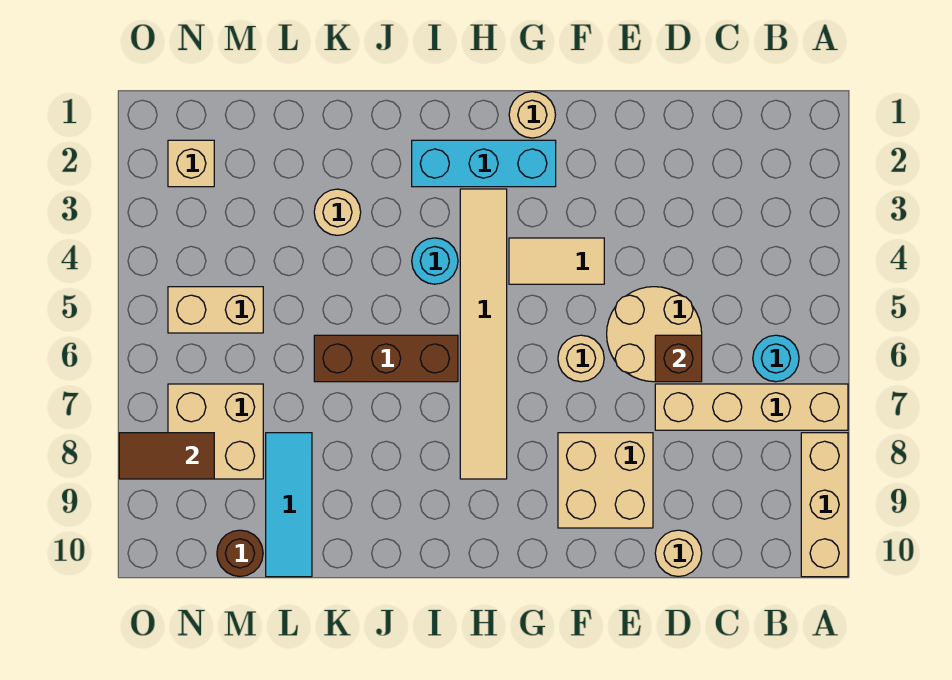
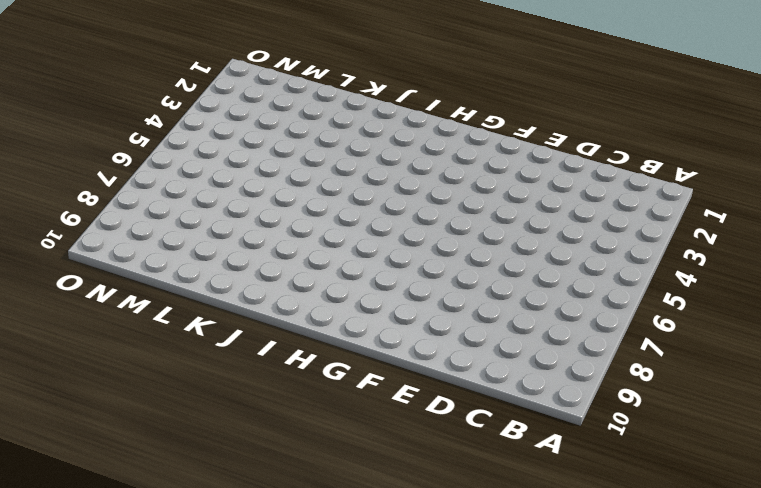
none -> tan brick A7:D7 level 1
none -> tan brick A8:A10 level 1
none -> cyan round brick B6 level 1

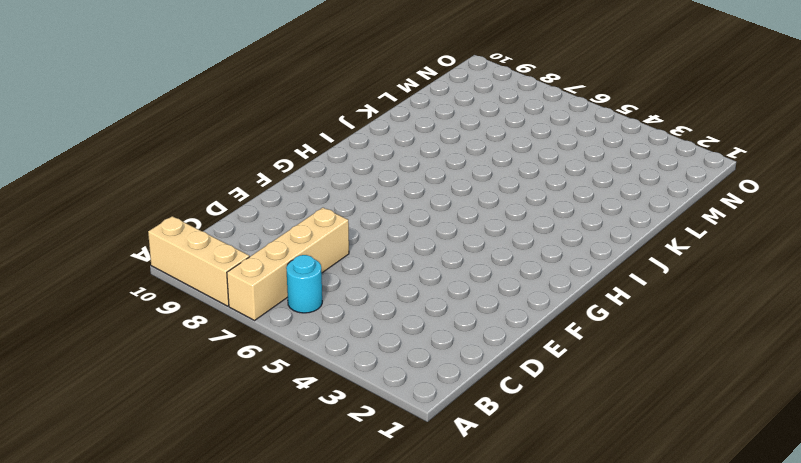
none -> tan round brick D5:E6 level 1
none -> tan round brick D10 level 1
none -> tan brick E8:F9 level 1

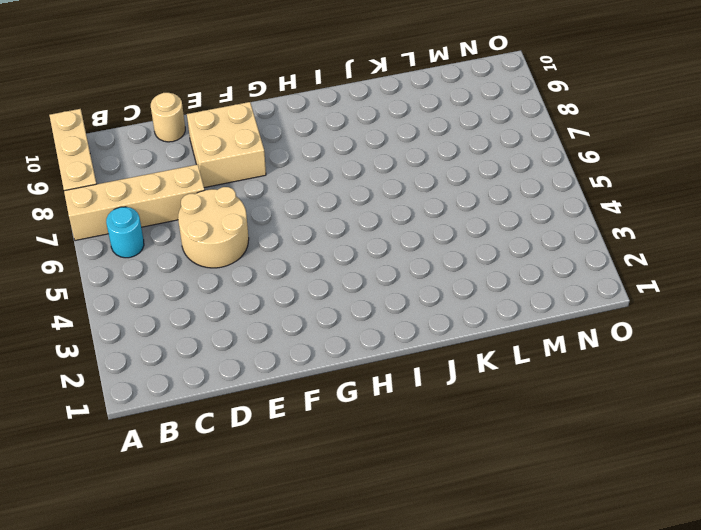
none -> tan tile F4:G4 level 1
none -> tan round brick F6 level 1
none -> tan round brick G1 level 1

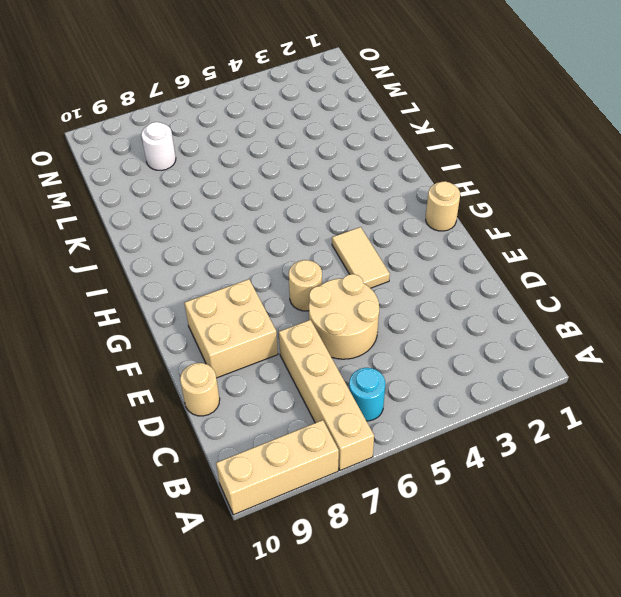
white round brick M8 level 1 -> tan brick M7:N8 level 1
none -> cyan brick G2:I2 level 1
none -> tan tile H3:H8 level 1
none -> cyan round brick I4 level 1

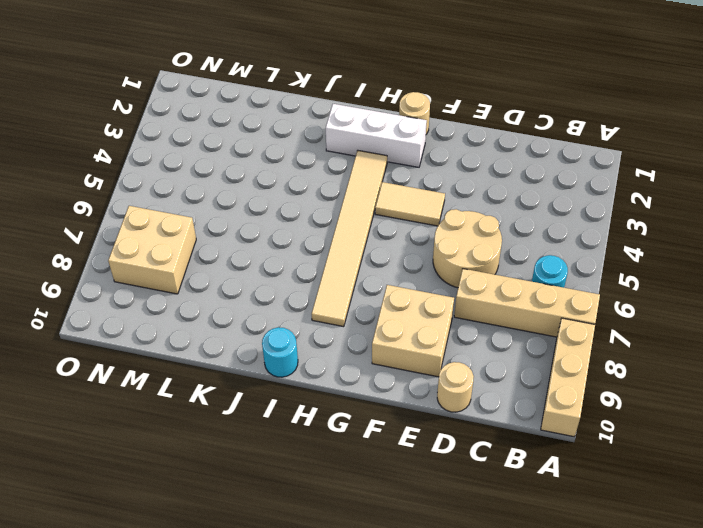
white brick G2:I2 level 1 -> cyan brick G2:I2 level 1
cyan round brick I10 level 1 -> cyan round brick I4 level 1
none -> tan round brick F6 level 1
none -> brown brick I6:K6 level 1
none -> tan round brick K3 level 1

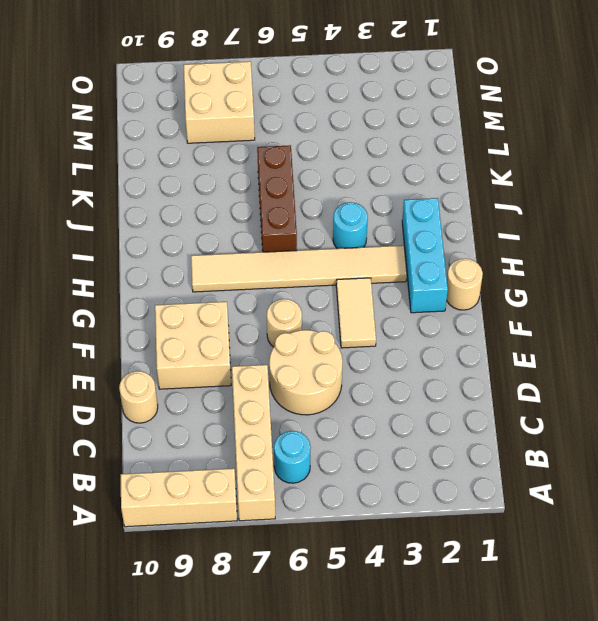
none -> tan round brick K3 level 1
none -> cyan tile L8:L10 level 1
none -> tan brick M5:N5 level 1

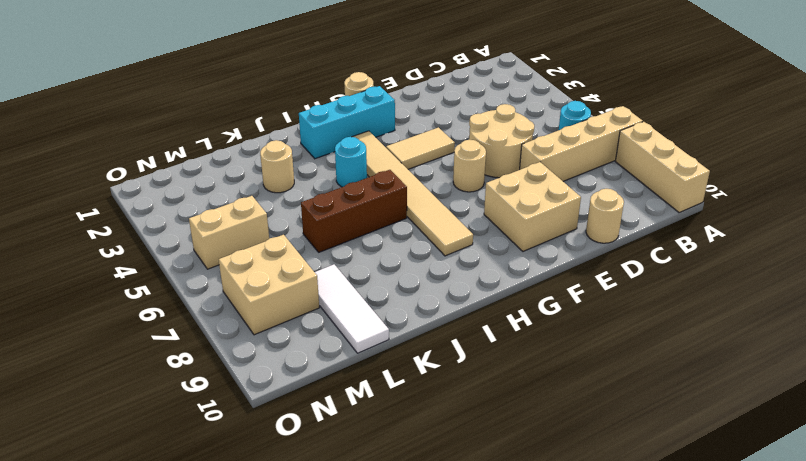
white tile L8:L10 level 1 -> cyan tile L8:L10 level 1
none -> brown round brick M10 level 1
none -> tan brick N2 level 1
none -> brown brick D6 level 2

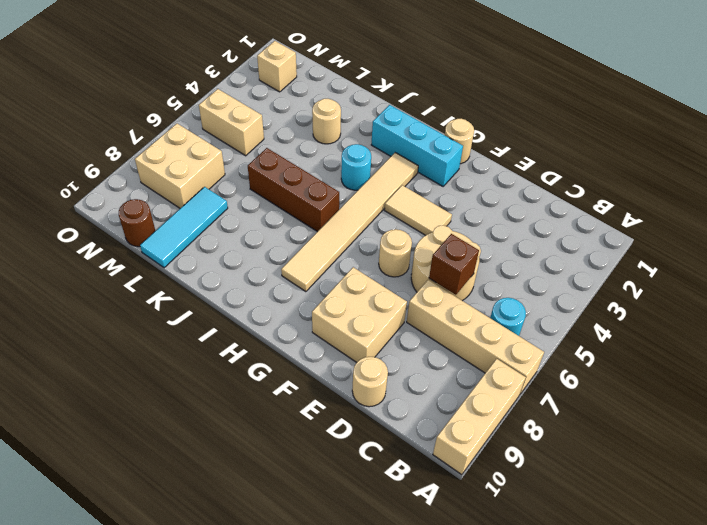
none -> brown tile N8:O8 level 2

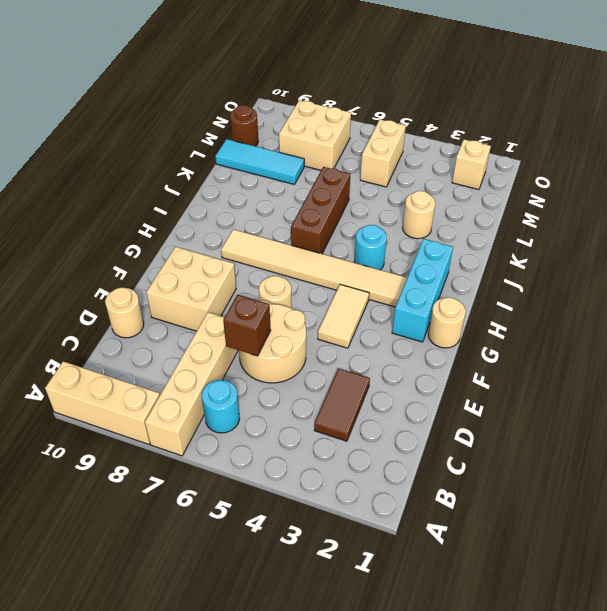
brown tile C3:D3 level 1 -> brown tile N8:O8 level 2

